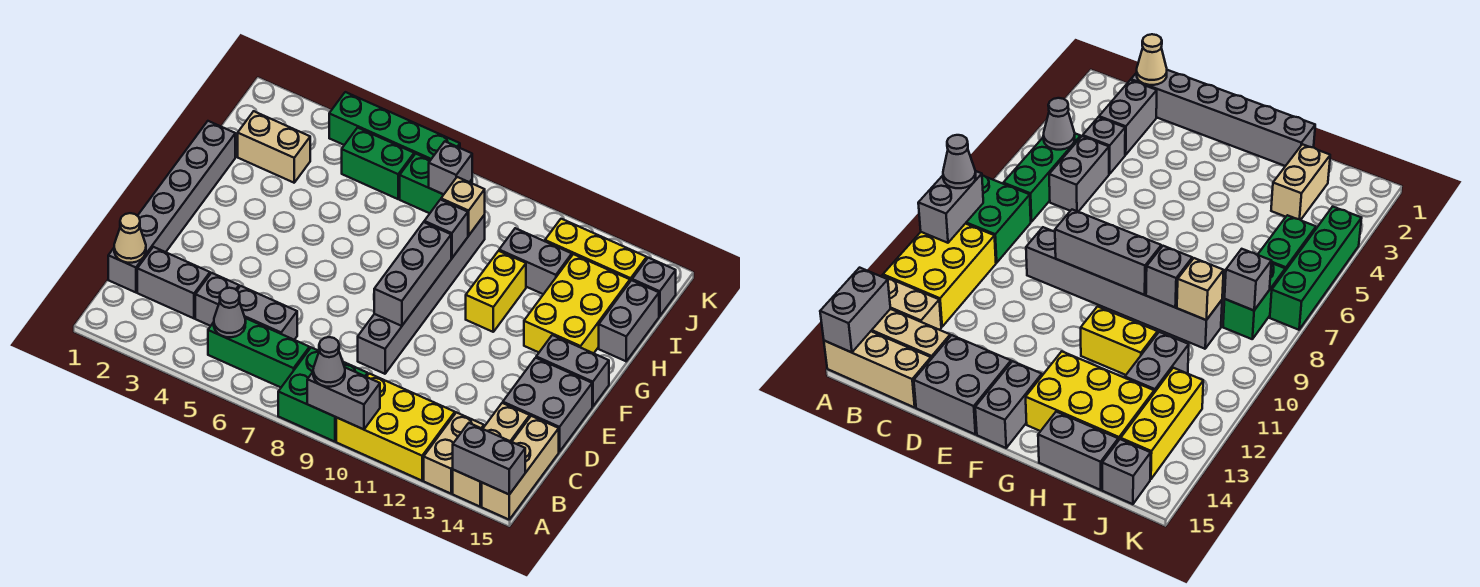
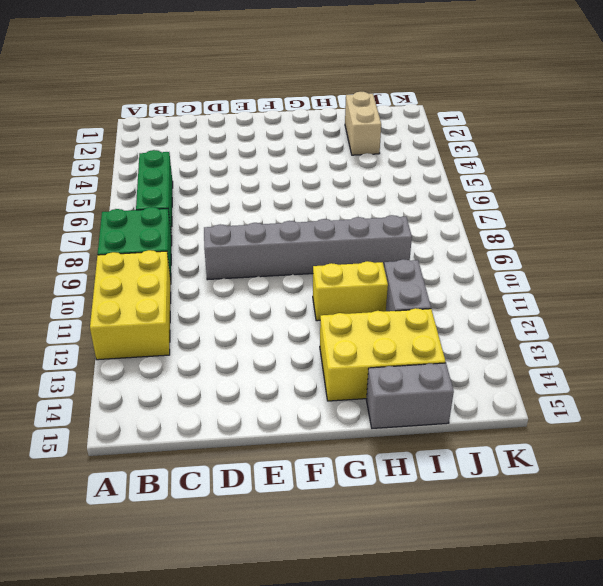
none -> tan brick A13:B13 level 1
none -> tan brick A14:C14 level 1
none -> tan brick A15:C15 level 1
none -> grey brick C1:H1 level 1

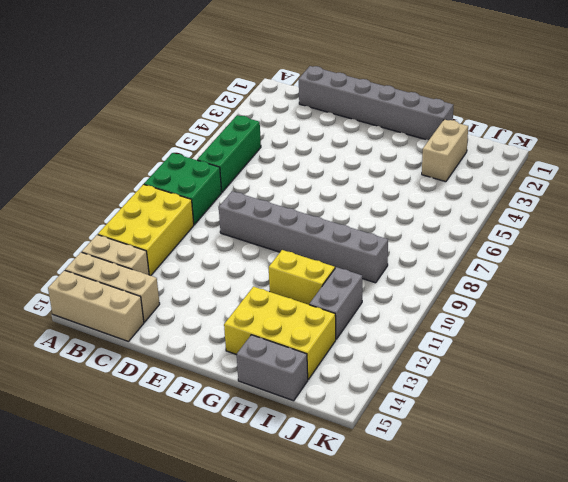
none -> grey brick C2:C3 level 1
none -> grey brick C4 level 1
none -> grey brick C5:C6 level 1
none -> grey brick D14:E15 level 1

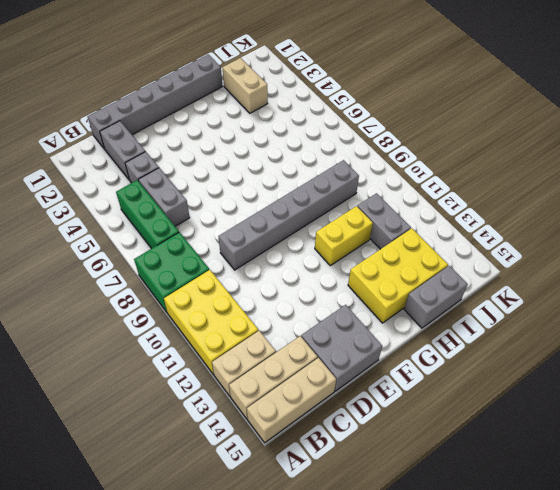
none -> grey brick F14:F15 level 1
none -> green brick J5:J6 level 1
none -> green brick J7:J8 level 1
none -> yellow brick J12:J14 level 1

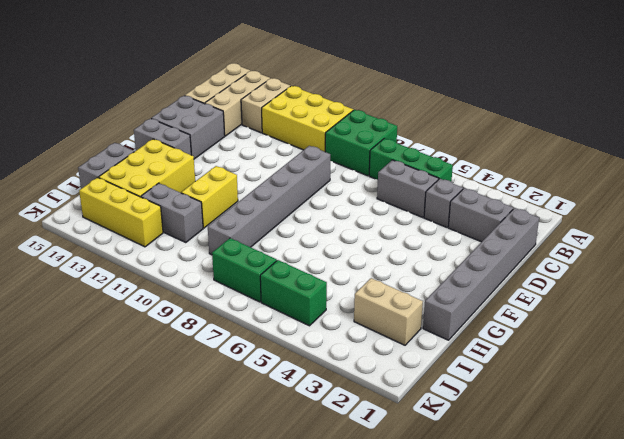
none -> grey brick J15 level 1
none -> green brick K4:K7 level 1
none -> grey brick A9:A10 level 2
none -> grey brick A14:A15 level 2

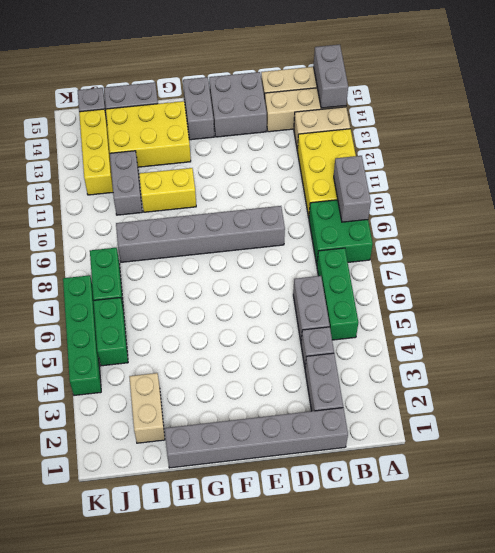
none -> grey cone B5 level 2
none -> tan cone C1 level 2
none -> grey brick E9:G9 level 2
none -> grey brick H9 level 2

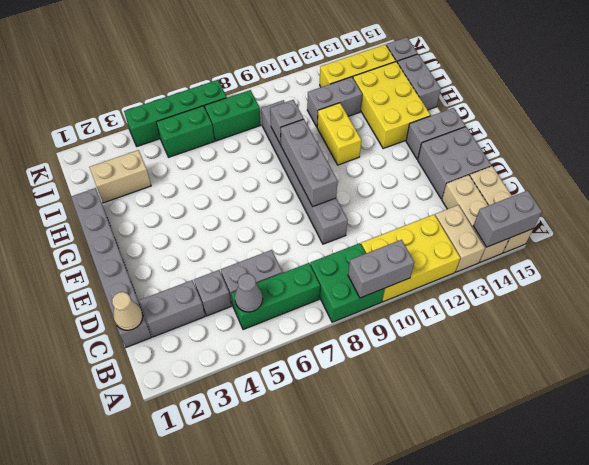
none -> tan brick I9 level 2
none -> grey brick J8 level 2
none -> grey cone A9 level 3

